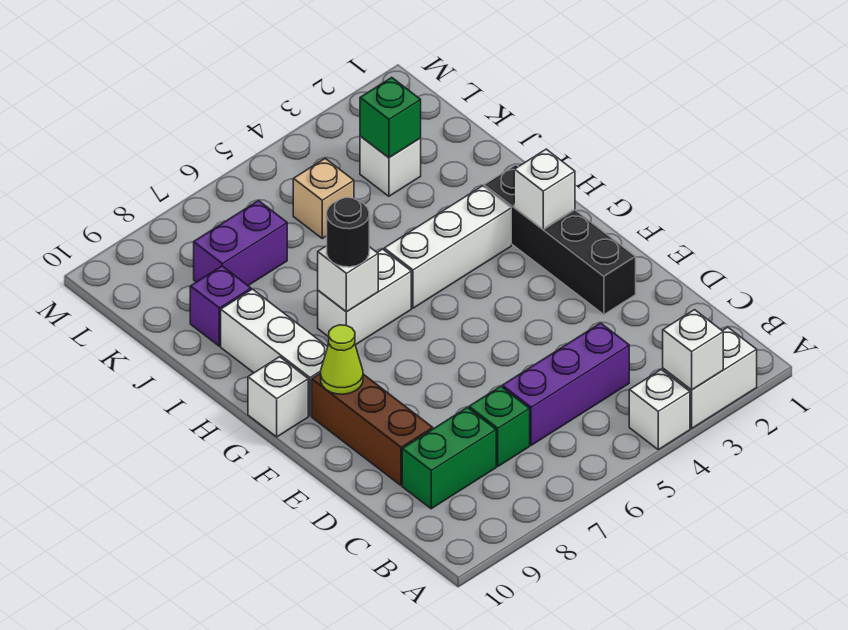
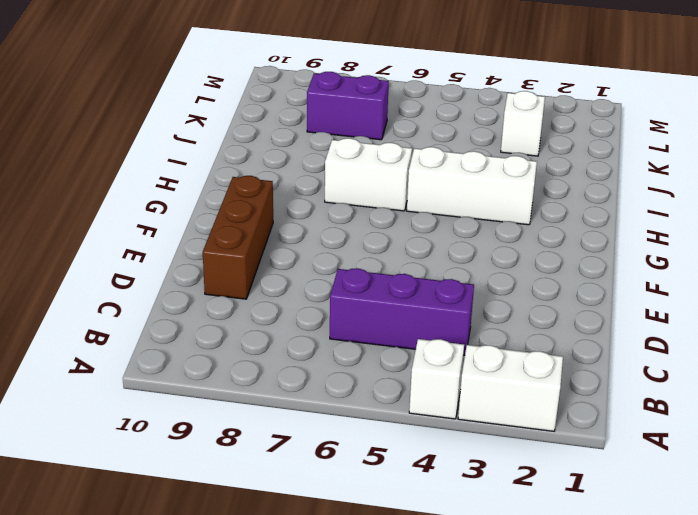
none -> green brick C7 level 1
none -> green brick C8:C9 level 1
none -> black brick E2:H2 level 1

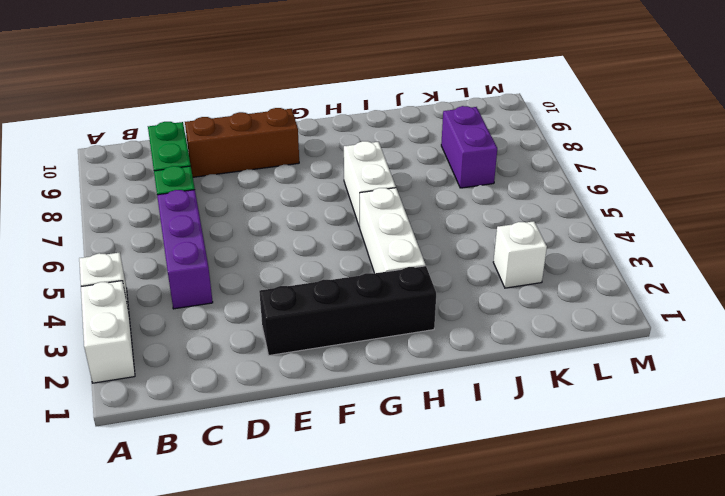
none -> white brick G9:I9 level 1
none -> white brick G10 level 1
none -> purple brick J9 level 1

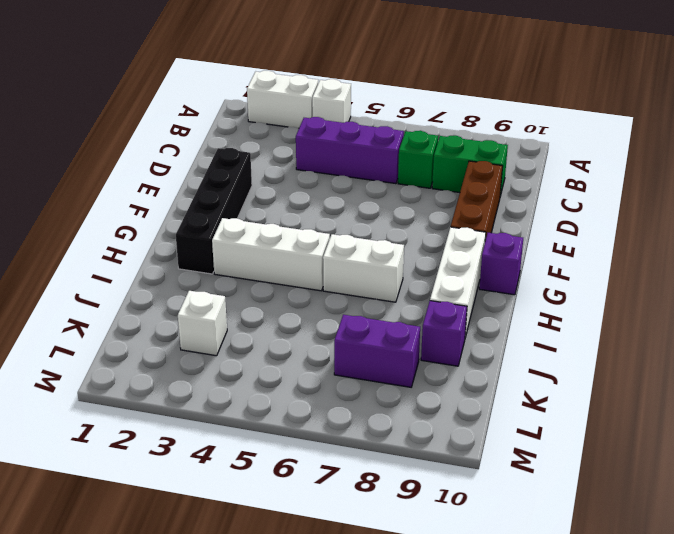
purple brick G10 level 1 -> white brick G10 level 1
none -> tan brick K5 level 1
none -> white brick A3 level 2
none -> lime cone F9 level 2

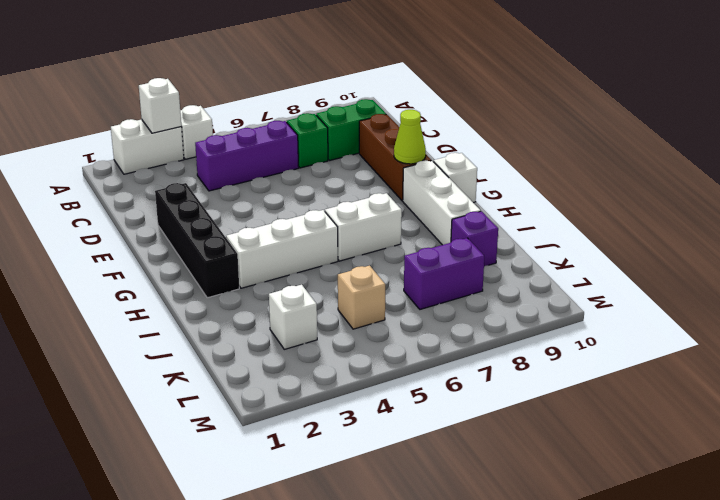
none -> white brick G2 level 2
none -> white brick H7 level 2
none -> green brick K3 level 2

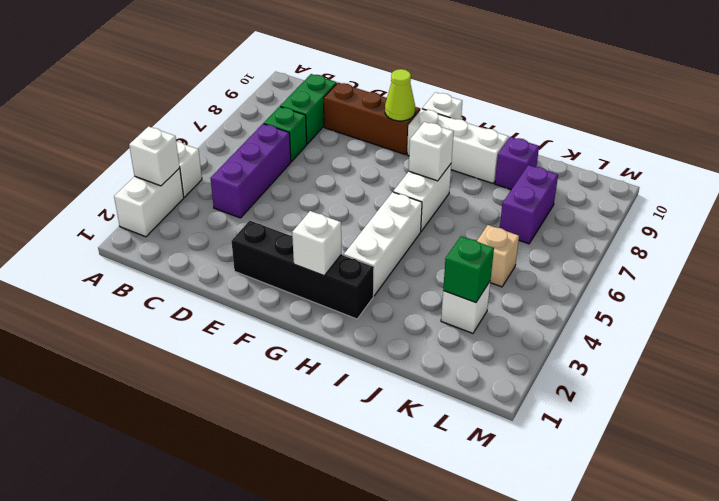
none -> black round brick H7 level 3

